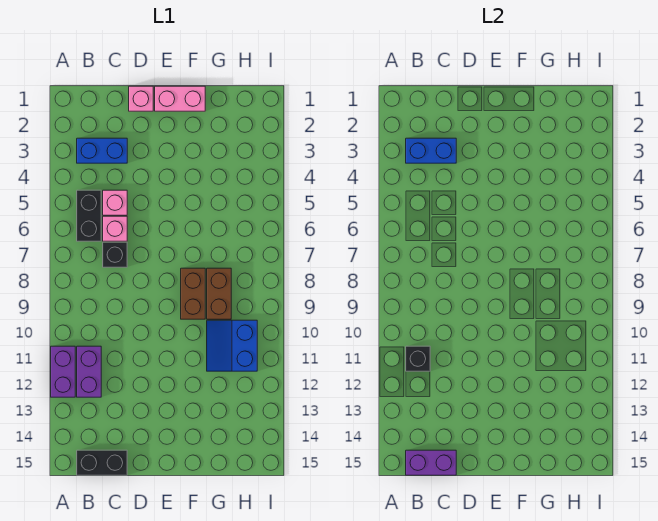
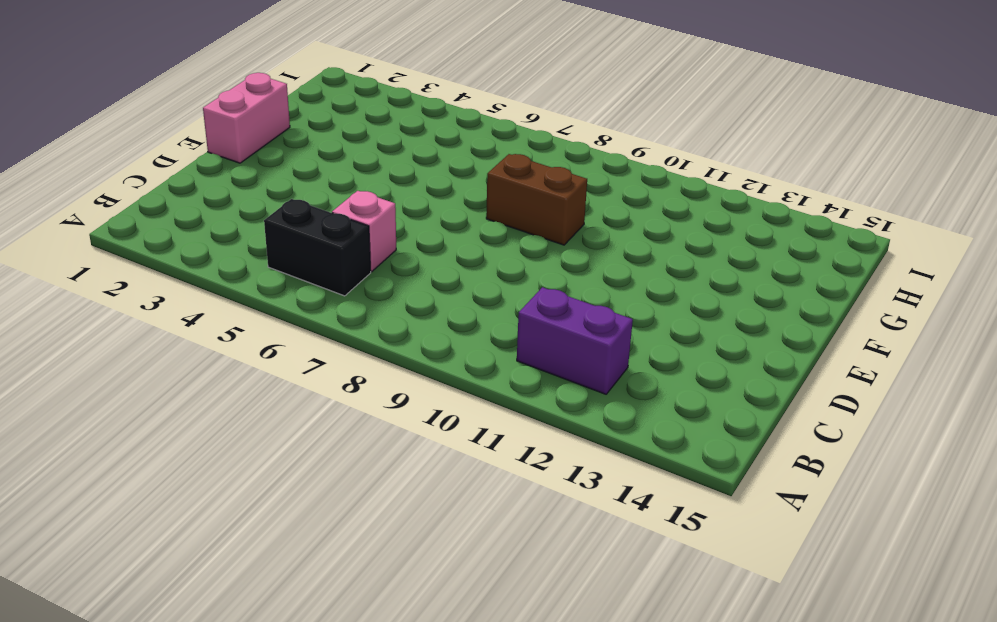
none -> purple brick A11:A12 level 1
none -> blue brick B3:C3 level 1
none -> black brick B15:C15 level 1

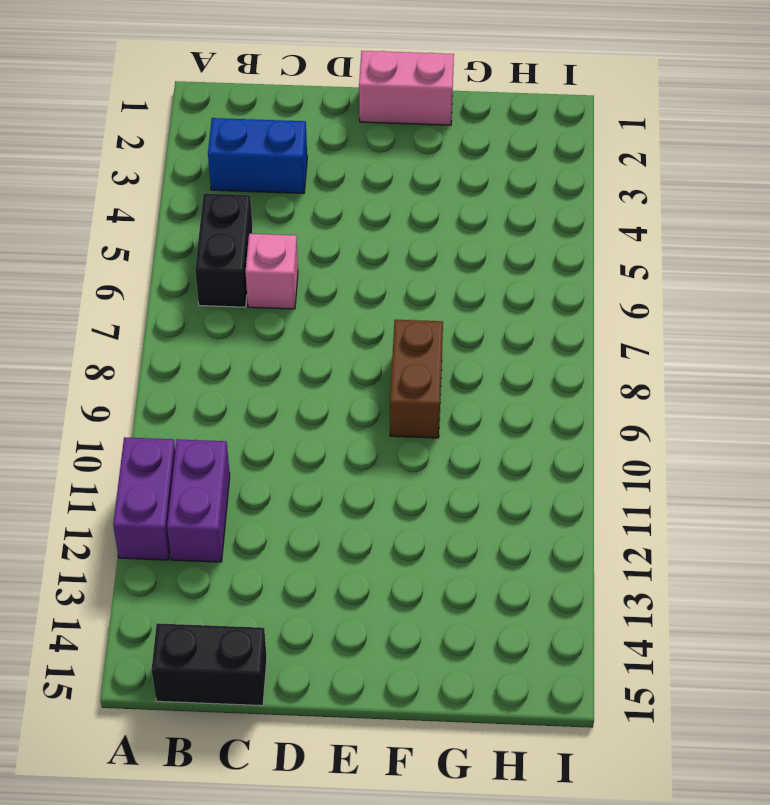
none -> pink brick C5 level 1
none -> black brick C7 level 1
none -> pink brick D1 level 1

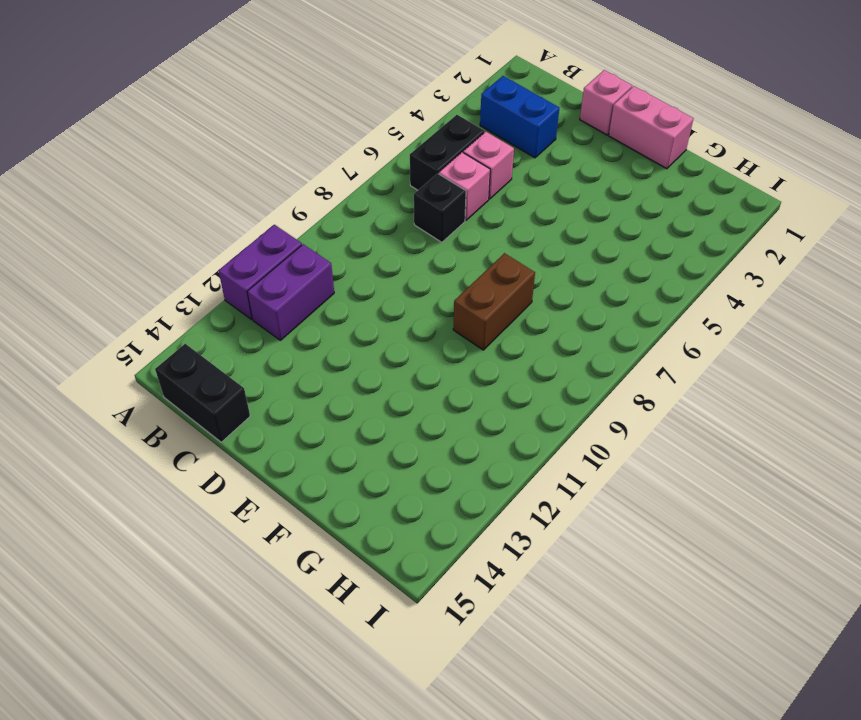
none -> brown brick G8:G9 level 1
none -> blue slope G10:H11 level 1 top H
none -> blue brick B3:C3 level 2

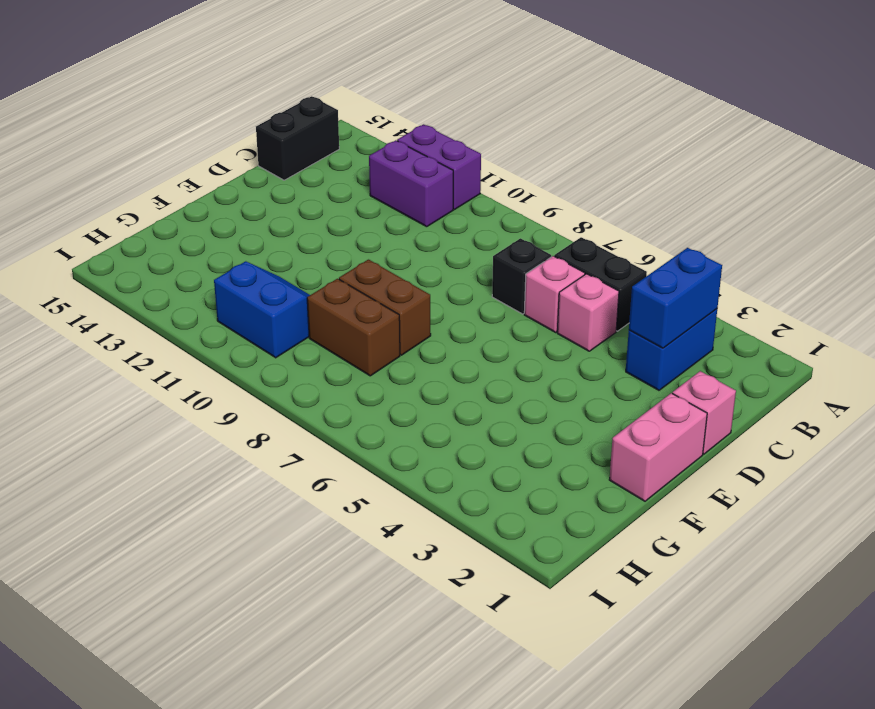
none -> black brick B11 level 2
none -> purple brick B15:C15 level 2

